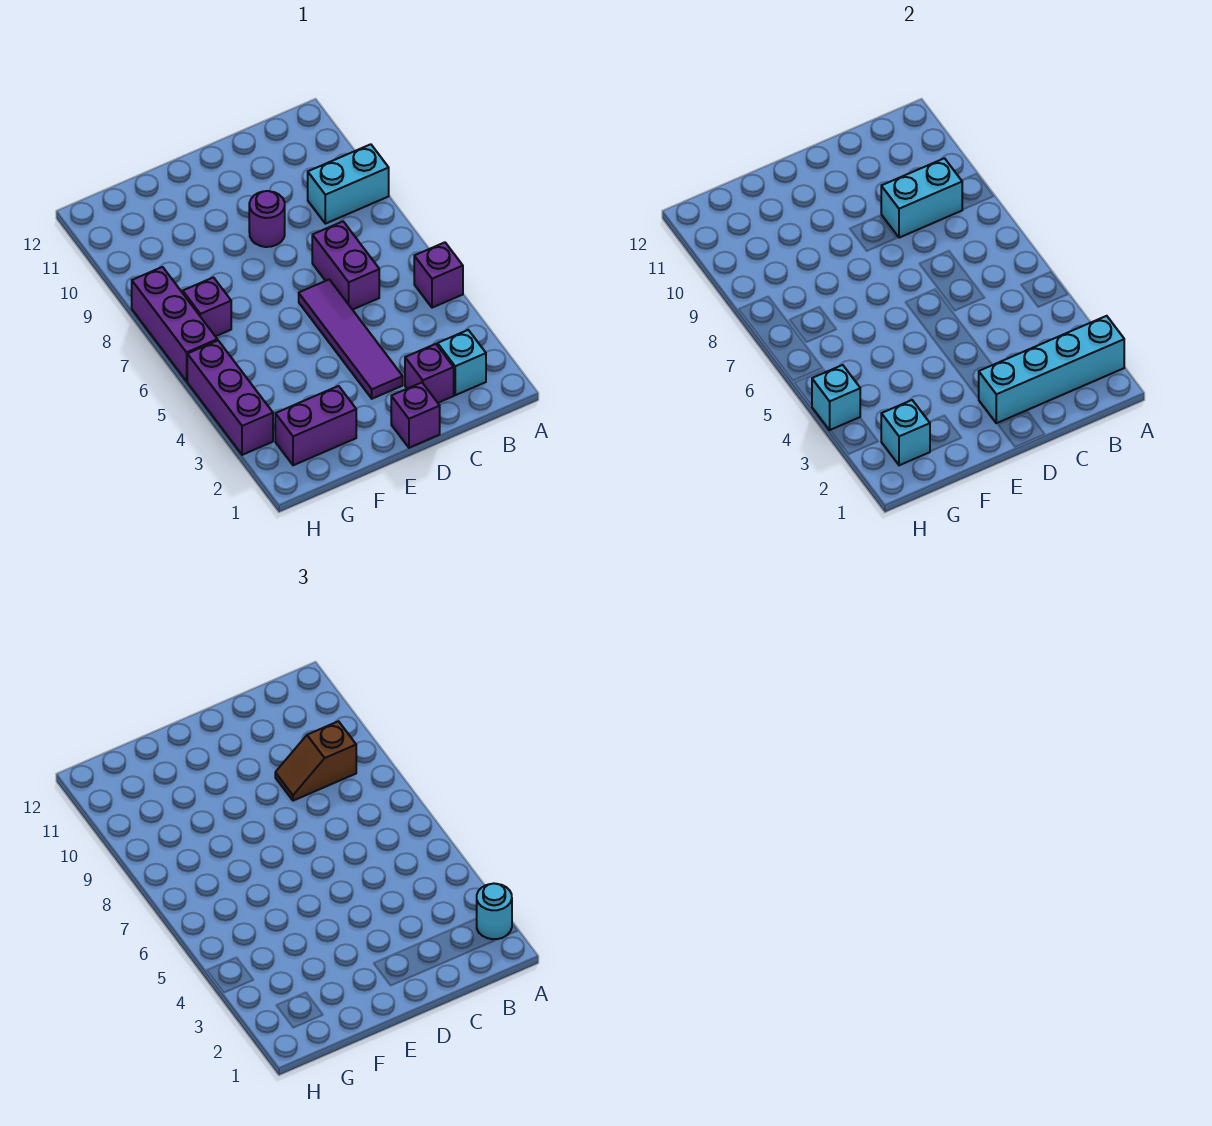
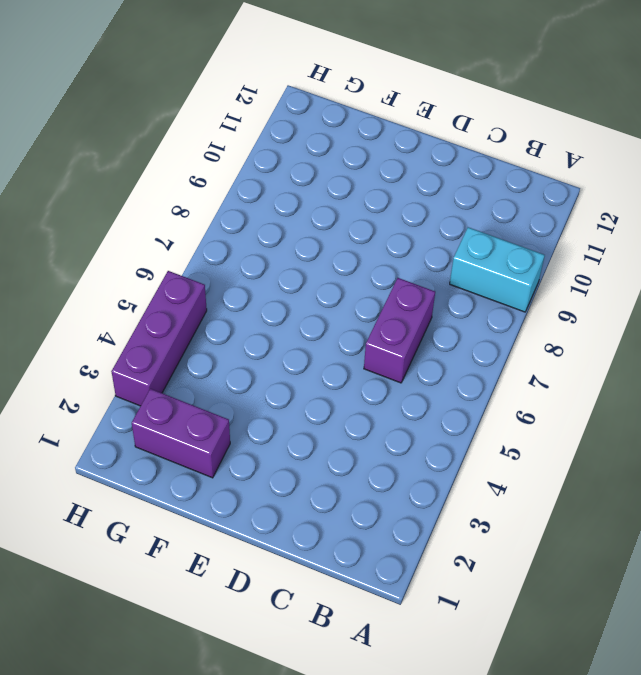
none -> purple brick A5 level 1
none -> cyan brick B2 level 1
none -> purple brick C2 level 1

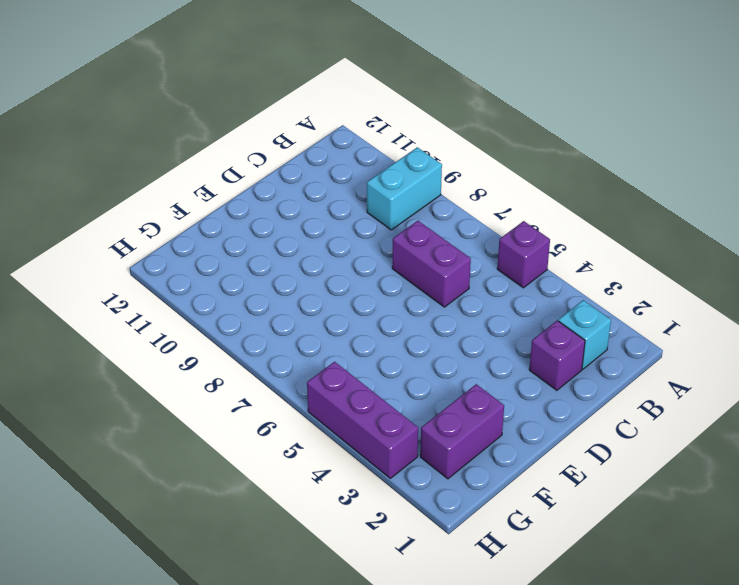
none -> purple brick D1 level 1
none -> purple tile D3:D6 level 1
none -> purple round brick D9 level 1

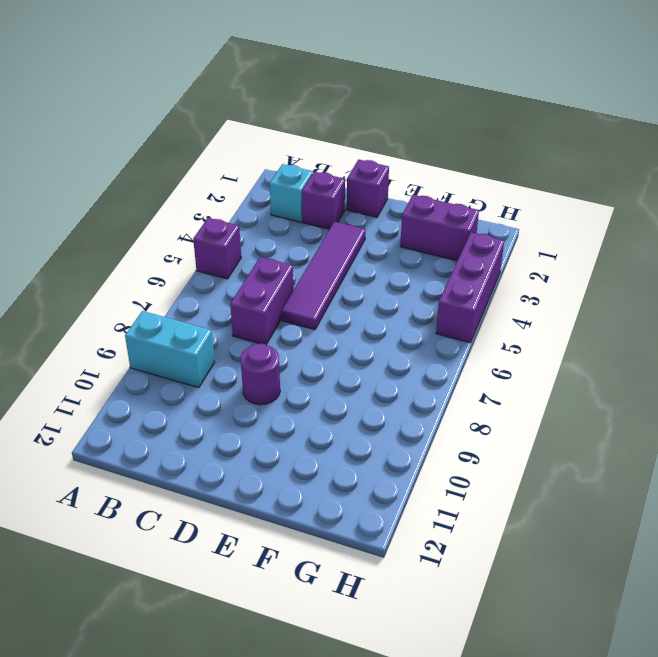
none -> purple brick G7 level 1
none -> purple brick H6:H8 level 1
none -> cyan brick A2:D2 level 2

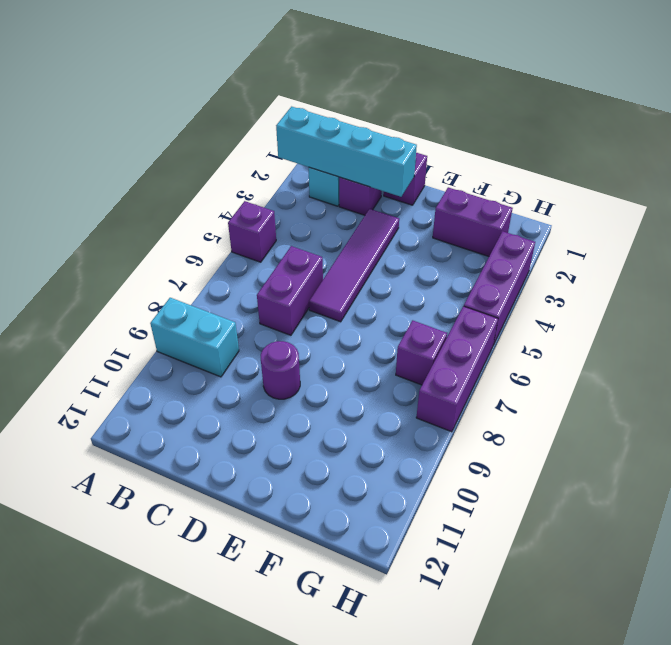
none -> cyan brick B9:C9 level 2
none -> cyan brick G2 level 2
none -> cyan brick H4 level 2

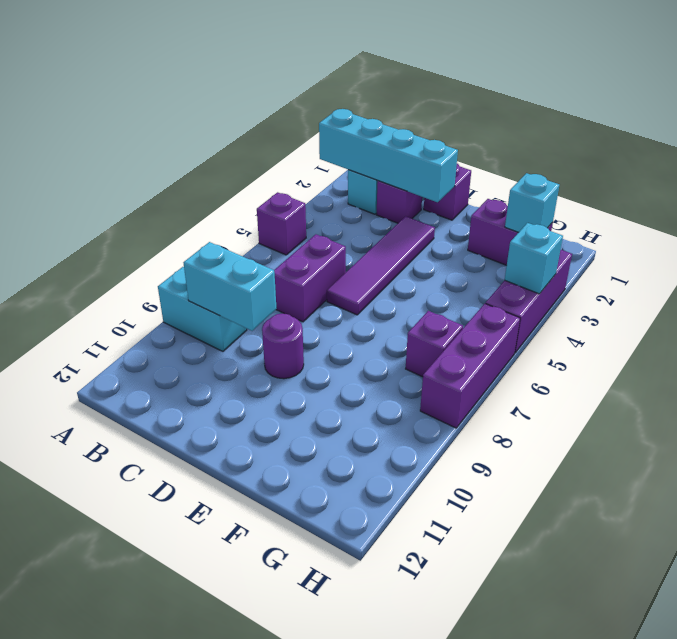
none -> cyan round brick A2 level 3
none -> brown slope B9:C9 level 3 top B

